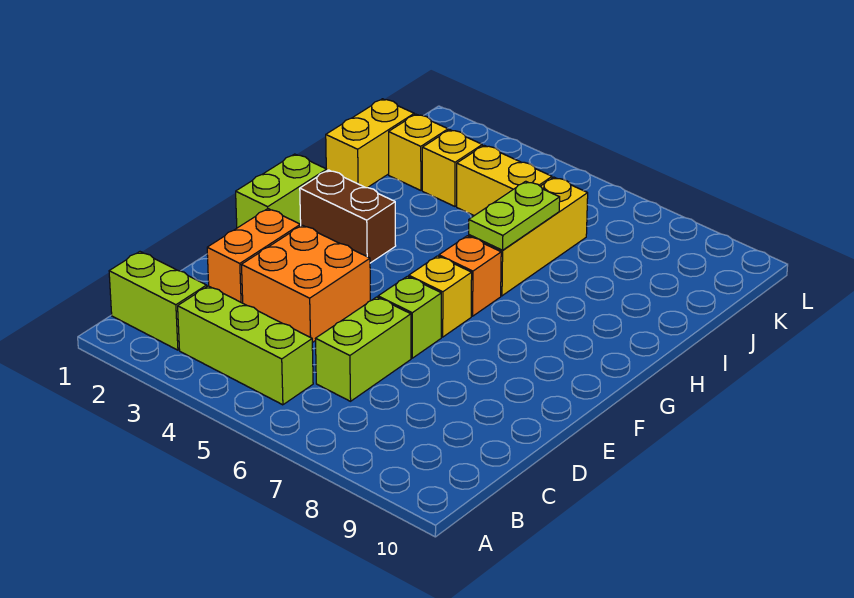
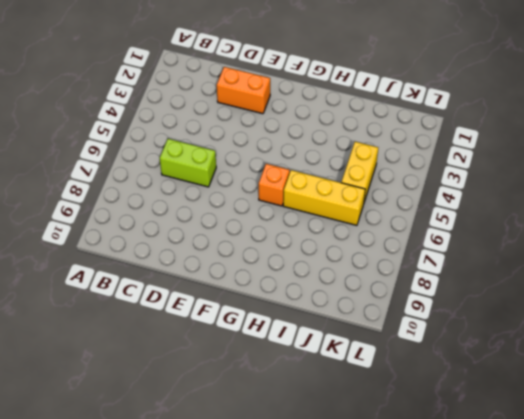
none -> lime brick B1:B2 level 1
none -> lime brick B3:B5 level 1
none -> orange brick D3:E4 level 1

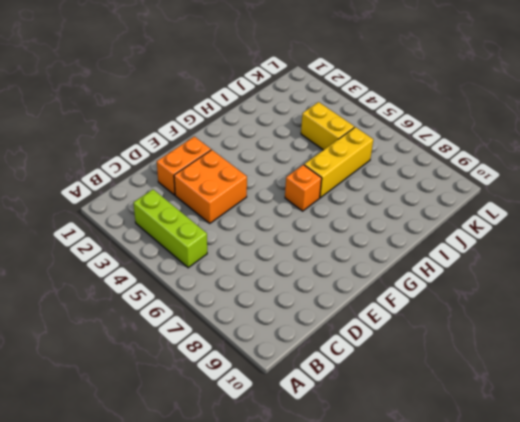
none -> lime brick B1:B2 level 1
none -> lime brick C6:D6 level 1
none -> lime brick E6 level 1

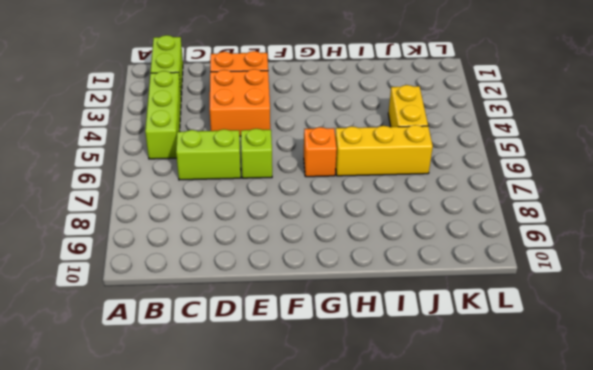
none -> lime brick F1:G1 level 1
none -> yellow brick F6 level 1
none -> brown brick G2:G3 level 1

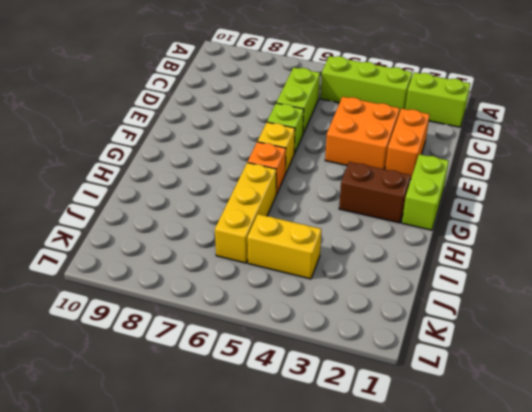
none -> yellow brick I1:J1 level 1
none -> yellow brick J2 level 1
none -> yellow brick J3 level 1

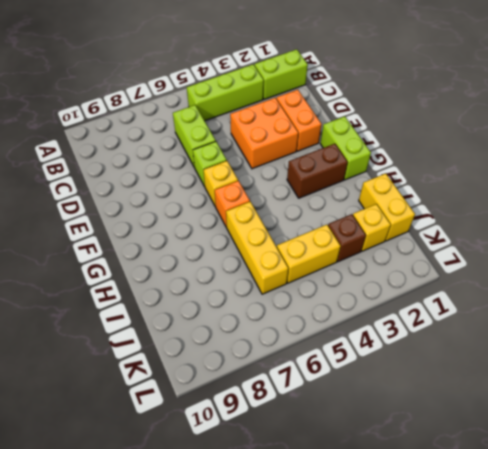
brown brick J3 level 1 -> yellow brick J3 level 1
none -> lime plate H6:I6 level 2

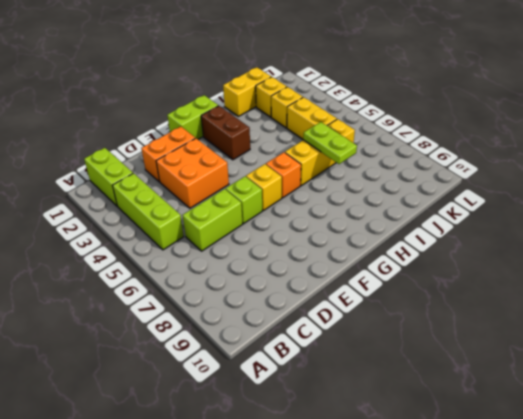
lime plate I6:I7 level 2 -> lime plate H6:I6 level 2

